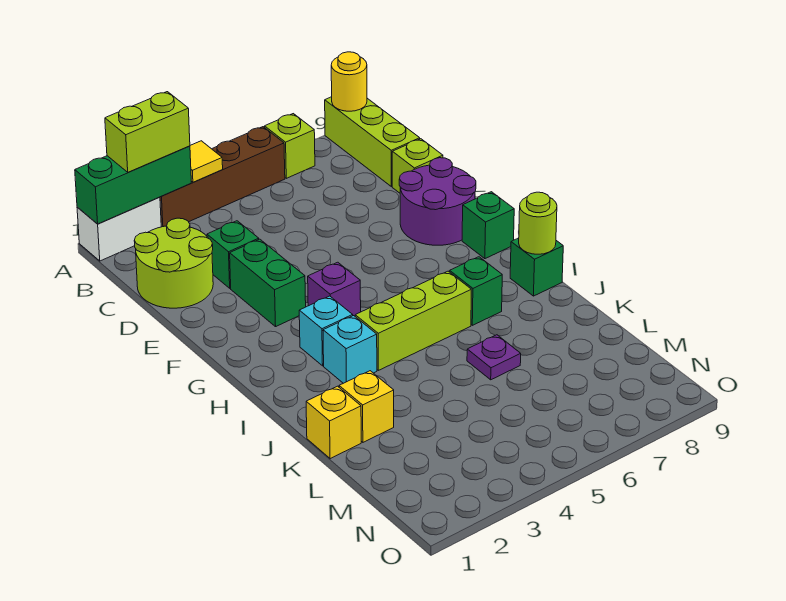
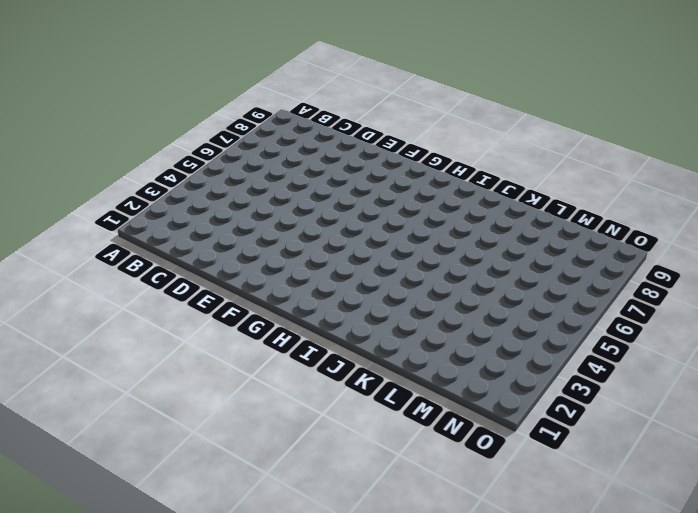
none -> white brick A1:A2 level 1
none -> brown brick A3:A6 level 1
none -> lime brick A7 level 1

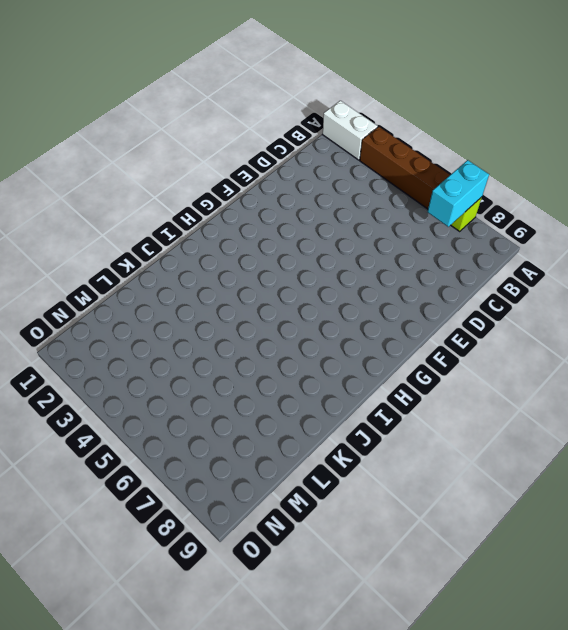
cyan brick A7:B7 level 2 -> none
none -> lime brick A9:C9 level 1
none -> lime round brick C1:D2 level 1
none -> green brick D3 level 1

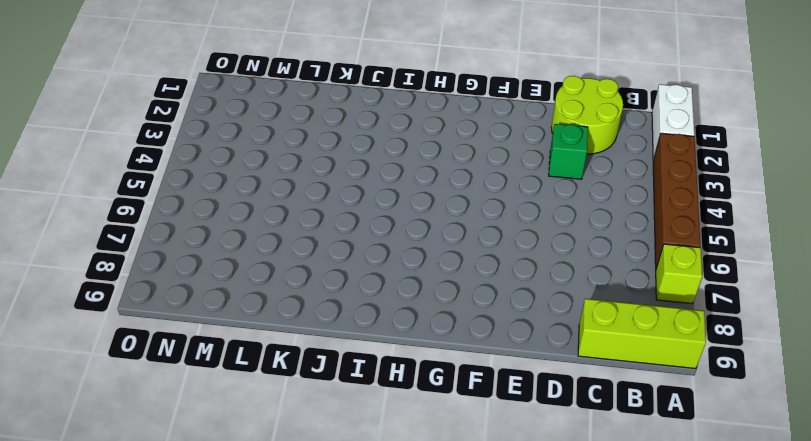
none -> lime brick D9 level 1
none -> green brick E3:F3 level 1
none -> purple round brick E8:F9 level 1

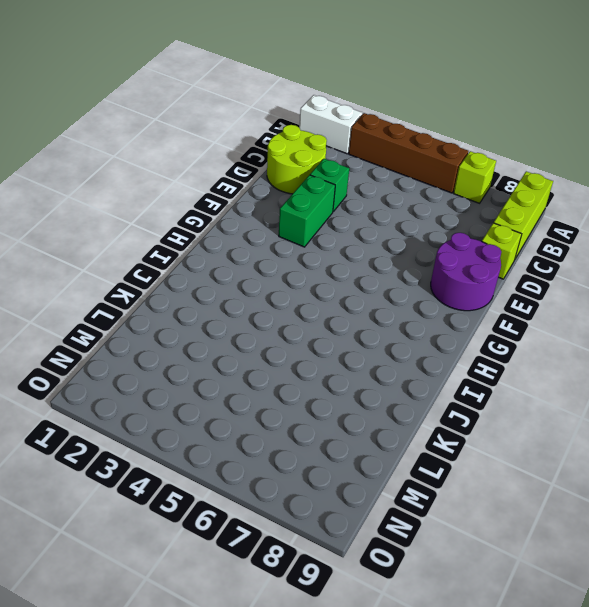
none -> purple brick G4 level 1
none -> green brick G9 level 1
none -> cyan brick H3 level 1

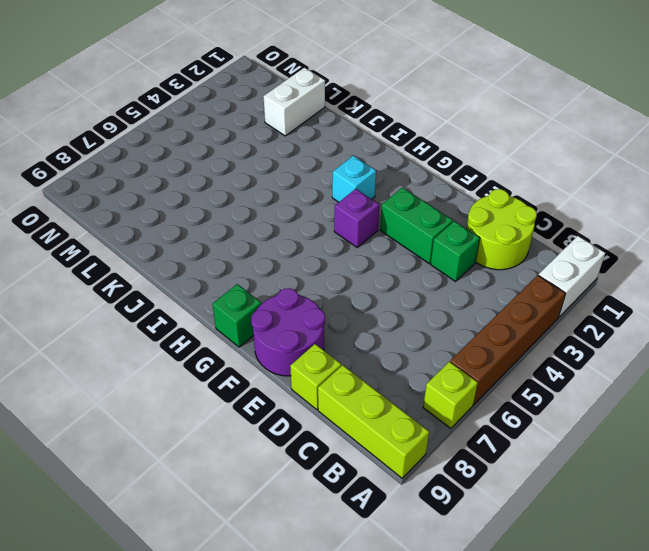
white brick L1:L2 level 1 -> none
none -> cyan brick I3 level 1
none -> lime brick I4:I6 level 1
none -> green brick I7 level 1

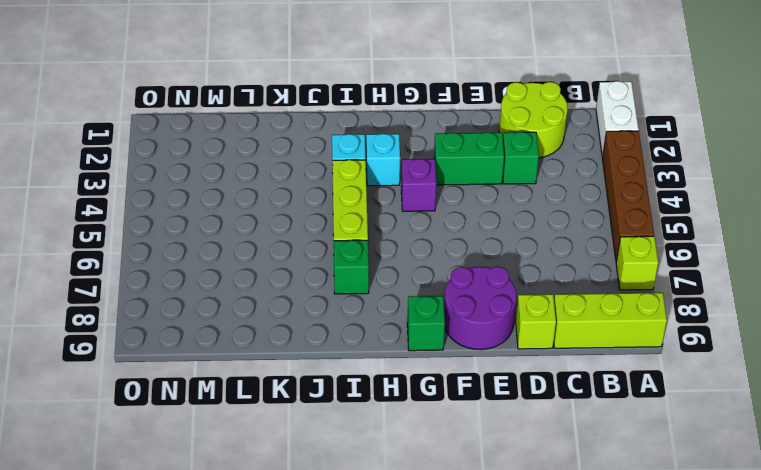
none -> green brick I9 level 1
none -> yellow brick K1 level 1
none -> yellow brick K2 level 1

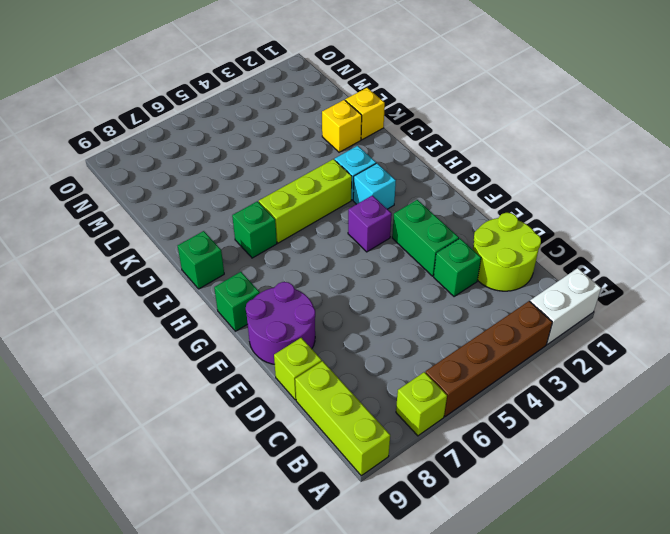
none -> purple plate K6 level 1
none -> green brick A1:A3 level 2
none -> yellow tile A4 level 2

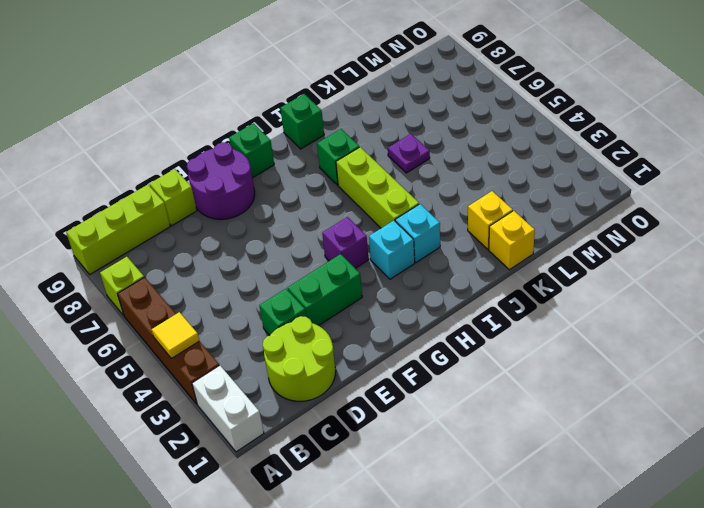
none -> green brick A1:A3 level 2
none -> yellow round brick A9 level 2
none -> lime round brick I9 level 2

